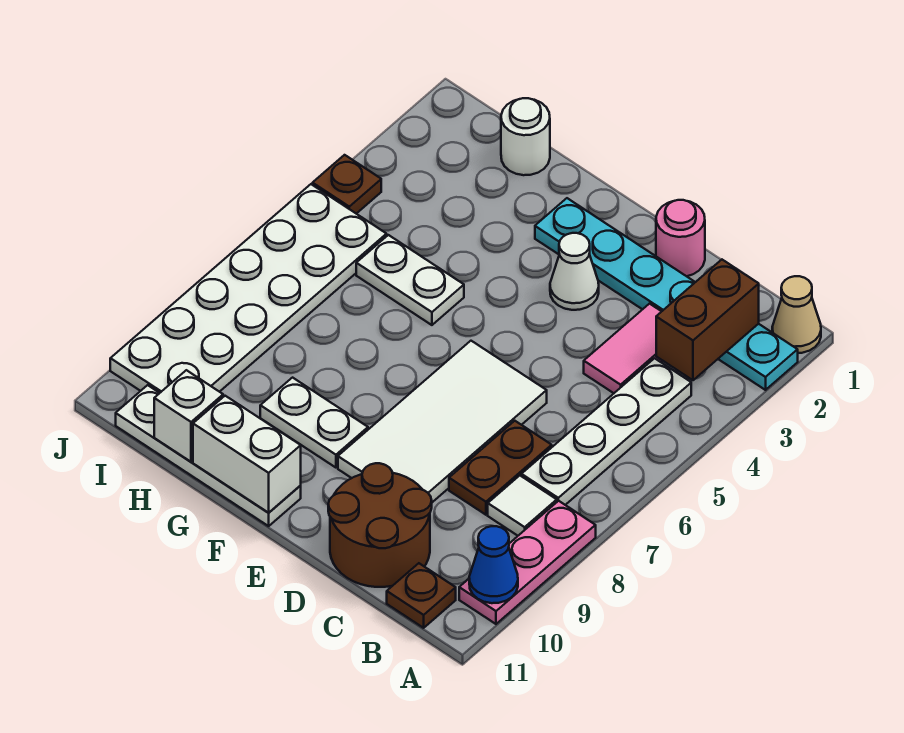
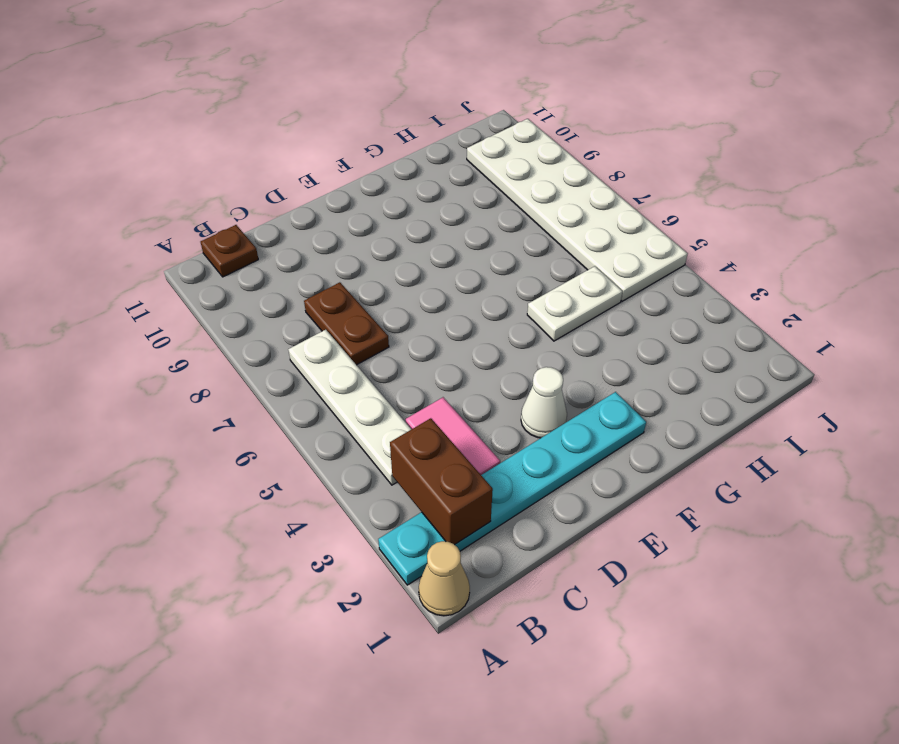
none -> pink plate A8:A10 level 1
none -> white tile B8 level 1
none -> brown round brick C10:D11 level 1

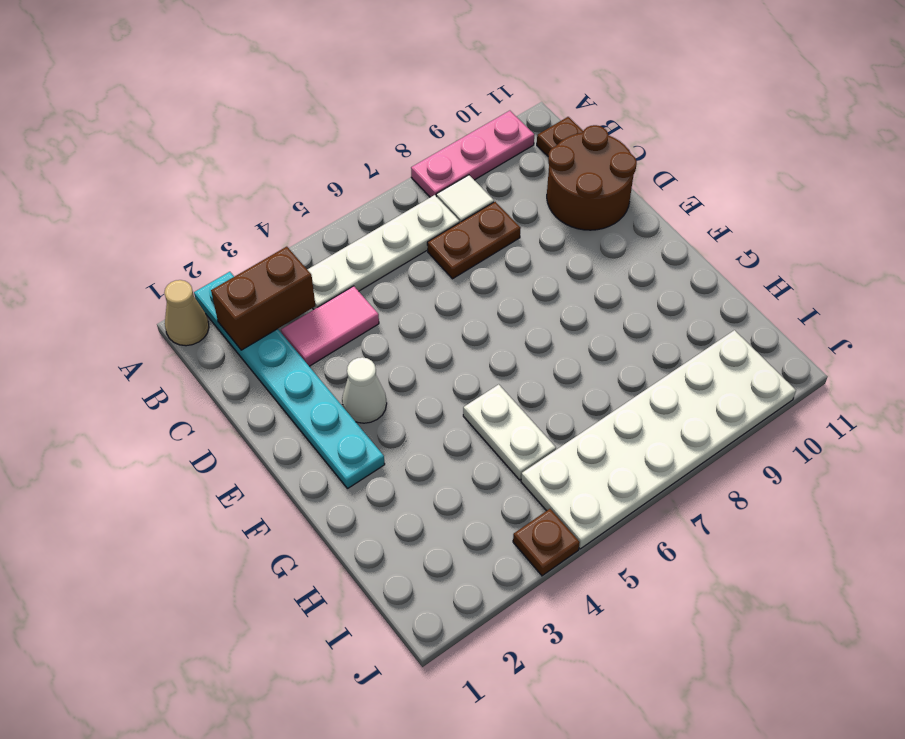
none -> pink round brick D1 level 1
none -> white tile D6:E9 level 1
none -> white plate F9:G9 level 1

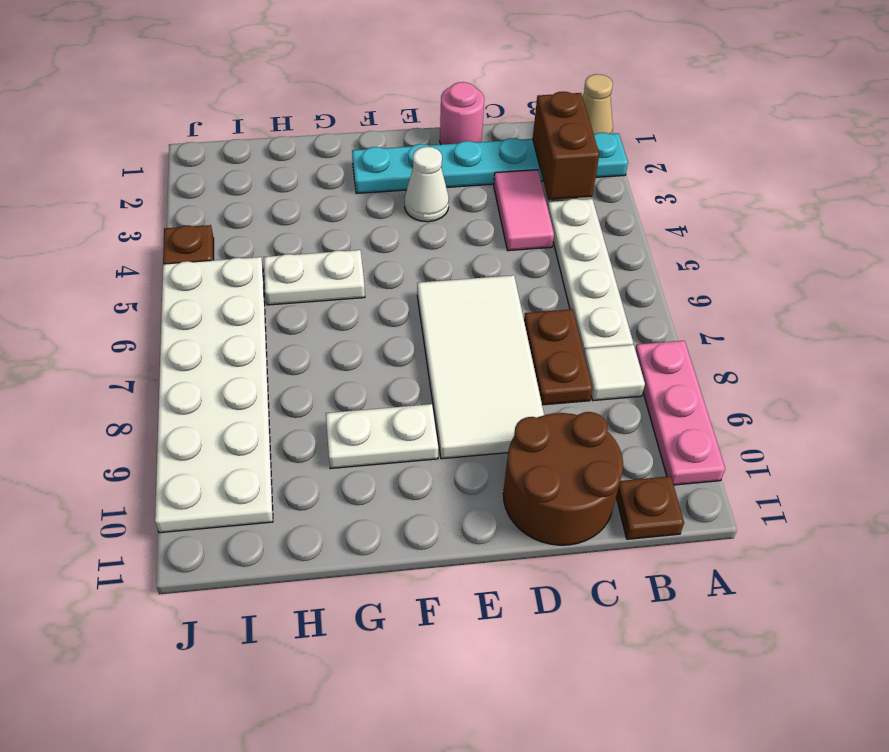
none -> white plate F11:I11 level 1
none -> white round brick H1 level 1
none -> blue cone A10 level 2

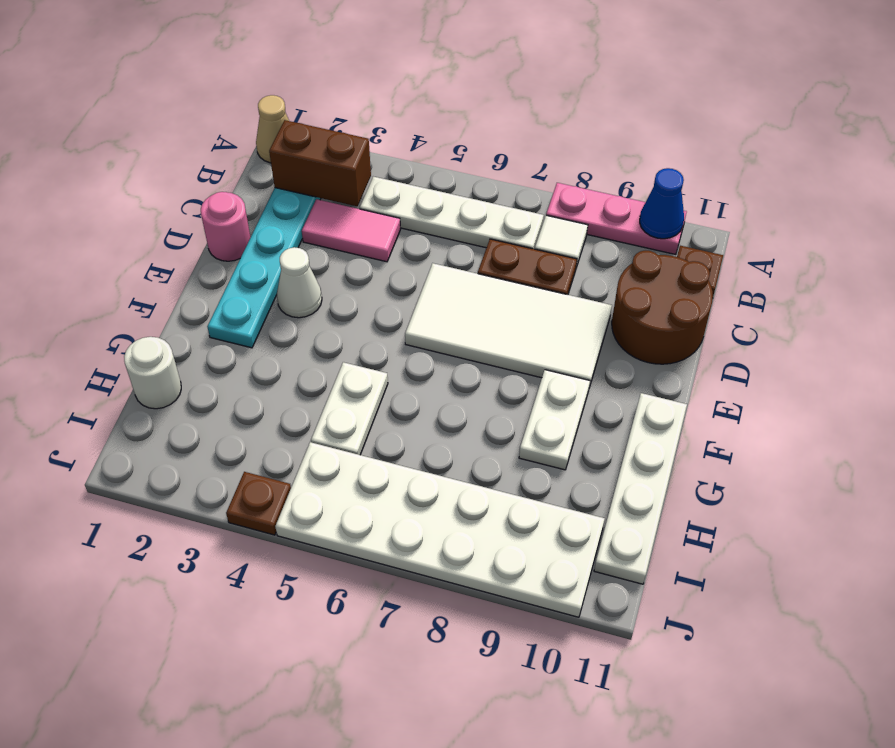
none -> white brick F11:G11 level 2
none -> white brick H11 level 2

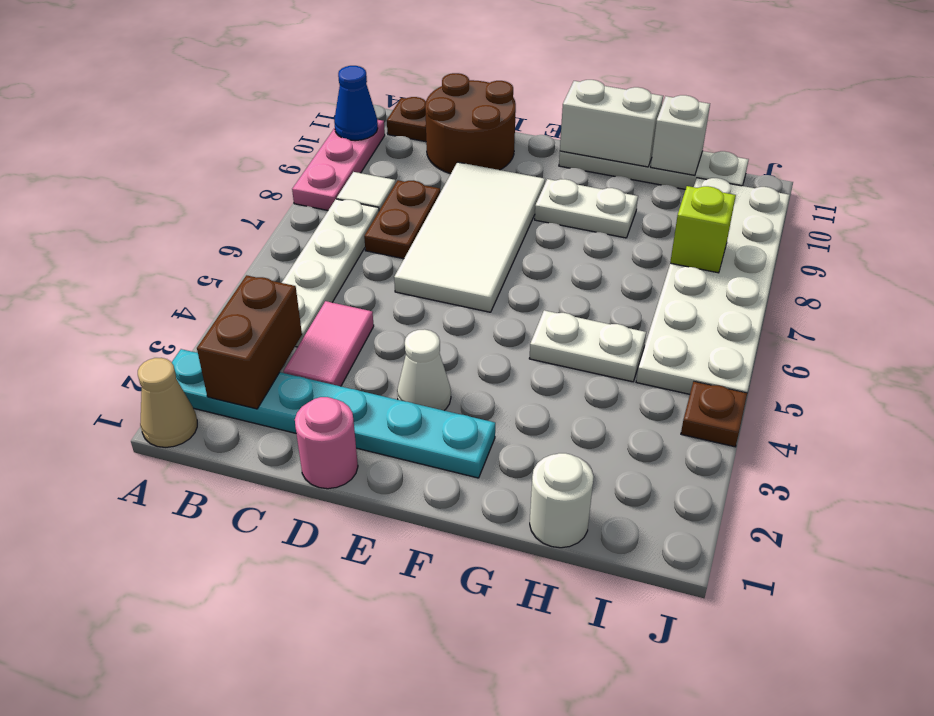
lime brick I8 level 2 -> none

